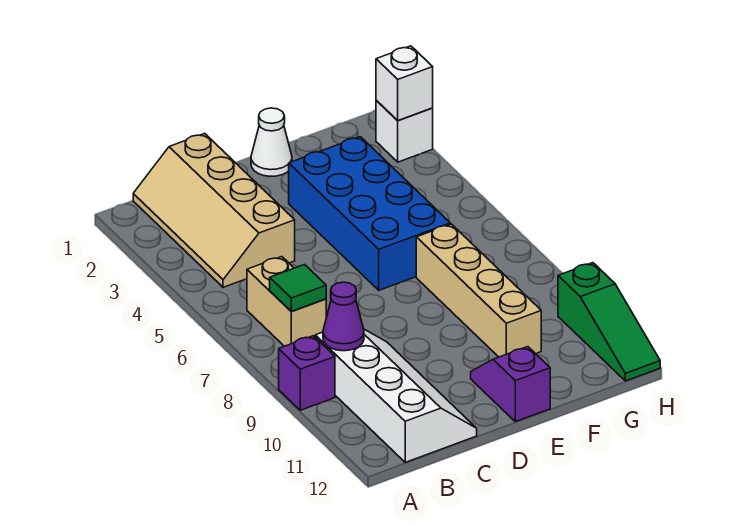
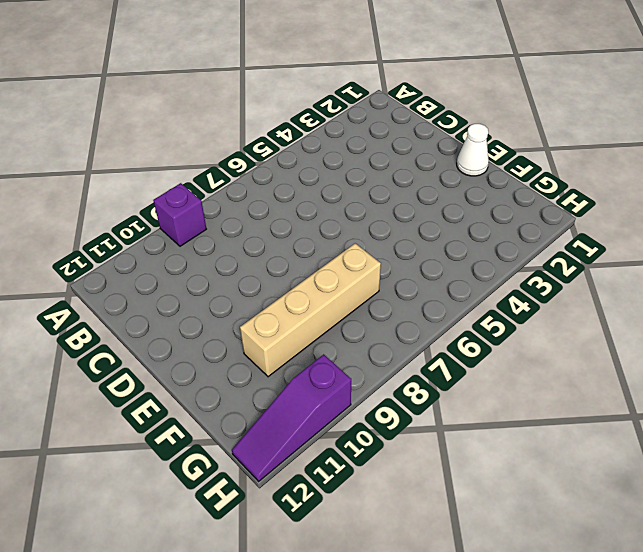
purple slope H10:H12 level 1 top 10 -> green slope H10:H12 level 1 top 10
none -> tan slope B1:C4 level 1 top C
none -> tan brick B6:B7 level 1
none -> white slope B9:C12 level 1 top B

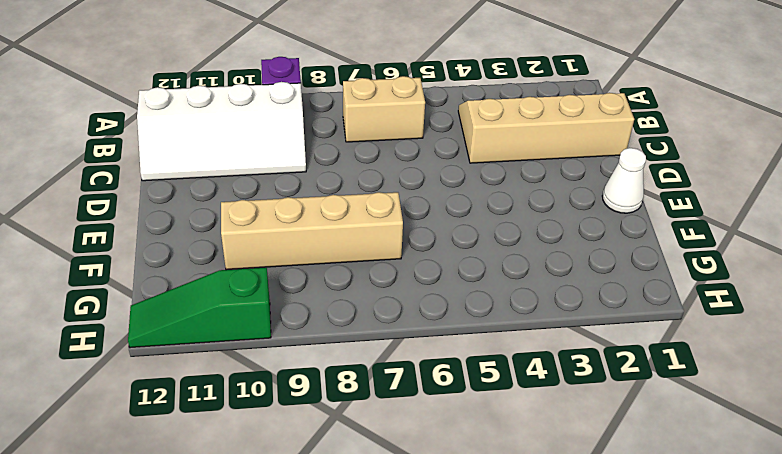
none -> blue brick E3:F6 level 1
none -> purple slope E11:E12 level 1 top 12
none -> white brick H2 level 1

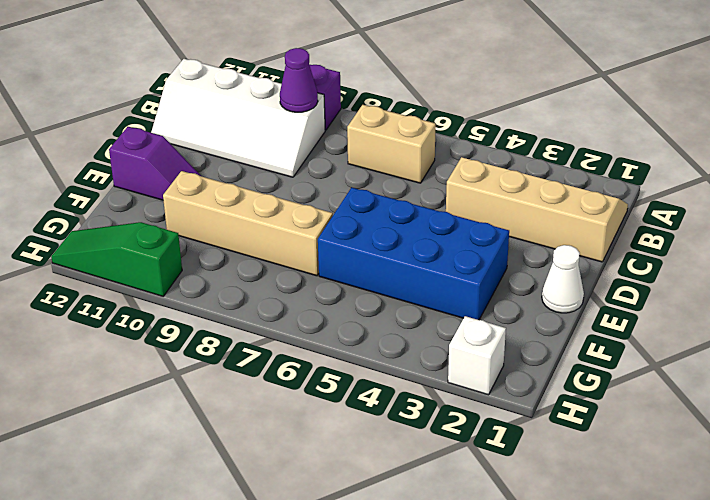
none -> green tile B7 level 2
none -> white brick H2 level 2

